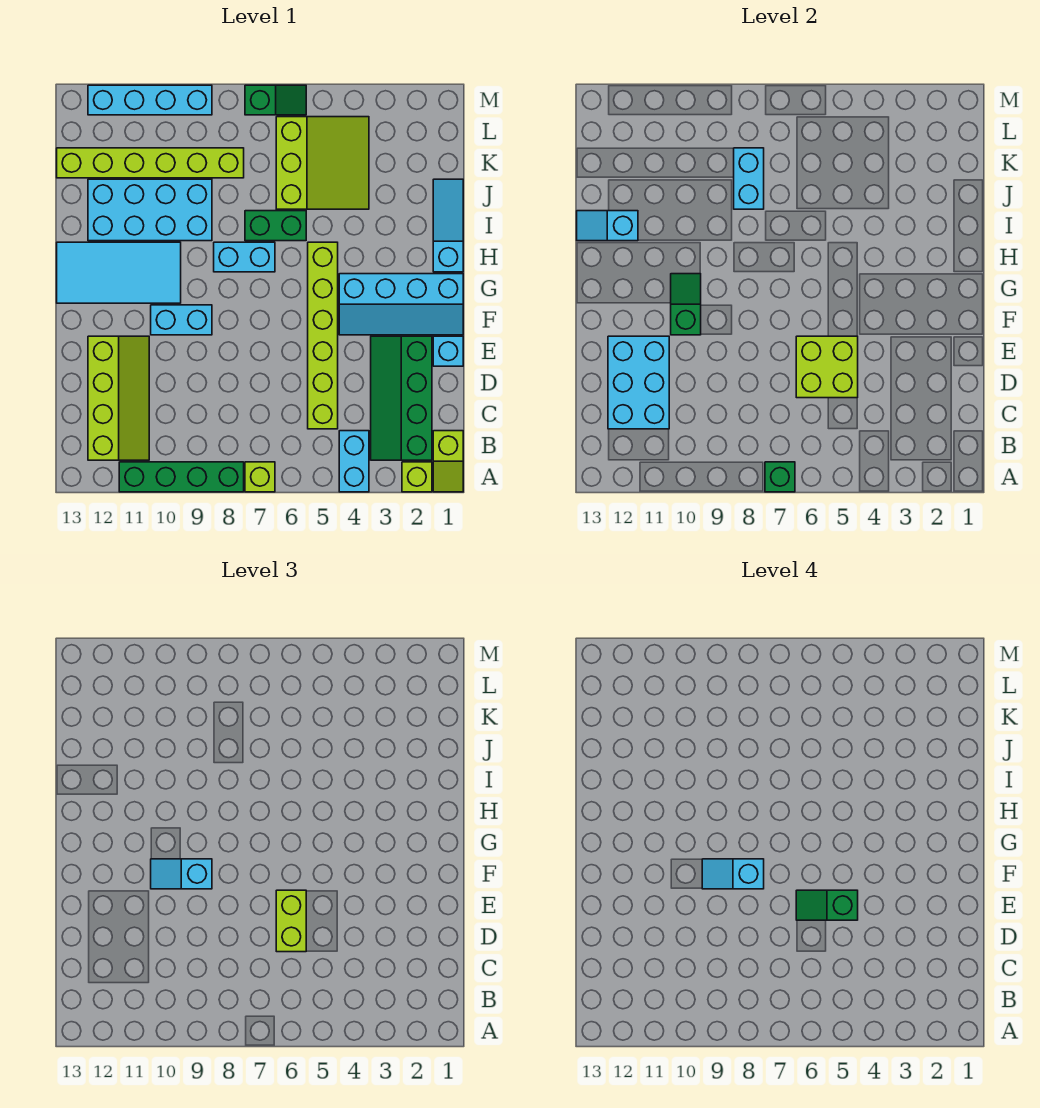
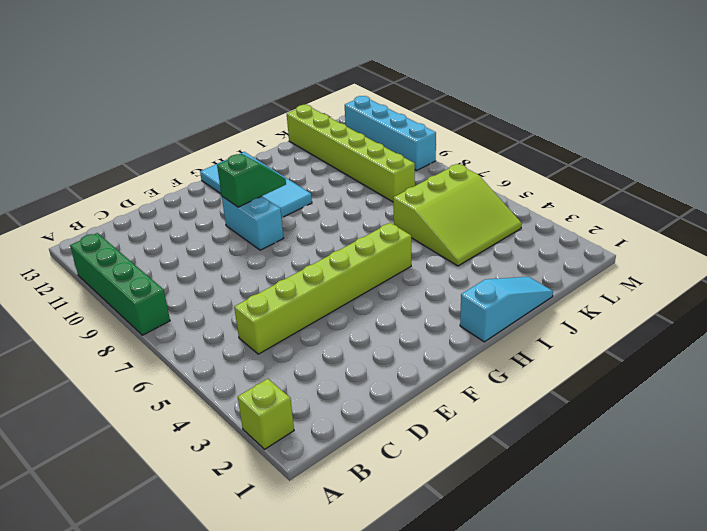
none -> lime slope A1:B1 level 1 top B
none -> cyan brick A4:B4 level 1
none -> lime brick A7 level 1
none -> green slope B2:E3 level 1 top 2

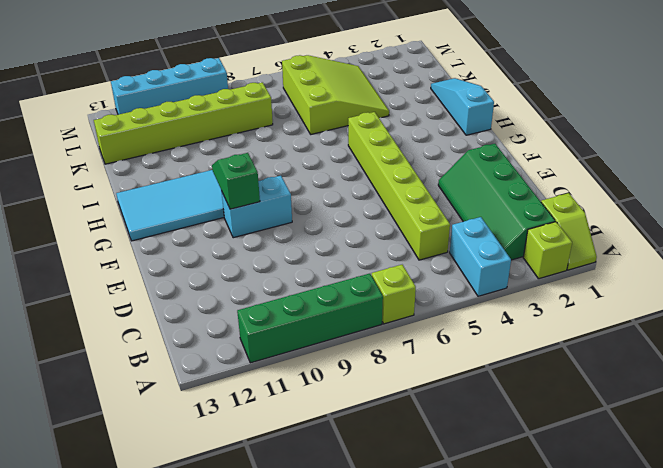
none -> lime slope B11:E12 level 1 top 12
none -> cyan brick E1 level 1
none -> cyan slope F1:G4 level 1 top G
none -> cyan brick H7:H8 level 1

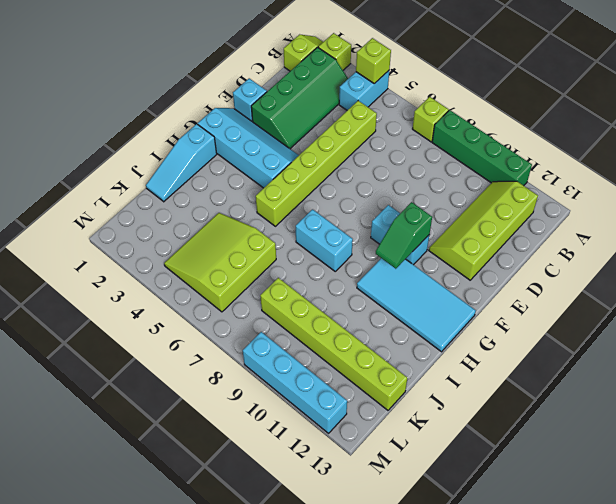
lime brick A4 level 2 -> none
none -> green brick I6:I7 level 1
none -> cyan brick I9:J12 level 1
none -> green slope M6:M7 level 1 top 7
none -> green brick A7 level 2

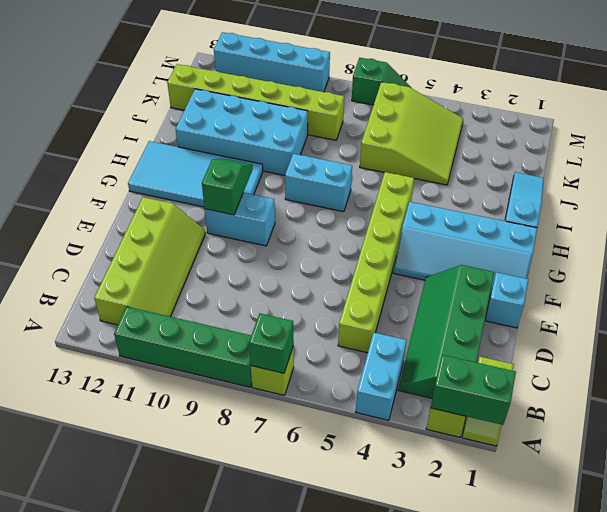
green brick A1:A2 level 2 -> green brick I6:I7 level 1
none -> cyan brick C11:E12 level 2
none -> lime brick D5:E6 level 2
none -> cyan slope I12:I13 level 2 top 12
none -> cyan brick J8:K8 level 2

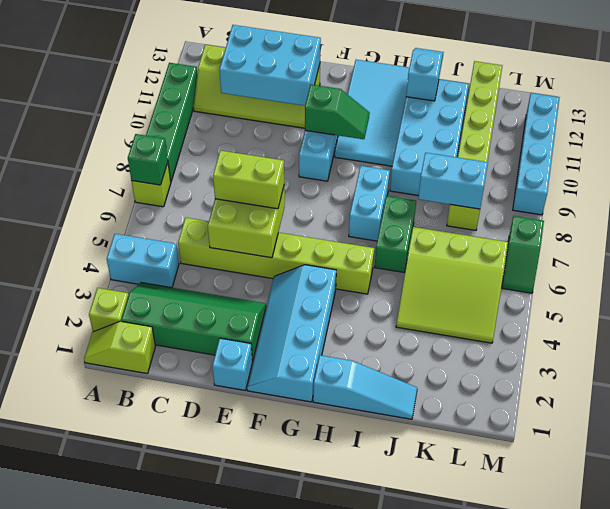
none -> cyan slope F9:F10 level 3 top 9
none -> green slope E5:E6 level 4 top 5
none -> cyan slope F8:F9 level 4 top 8

